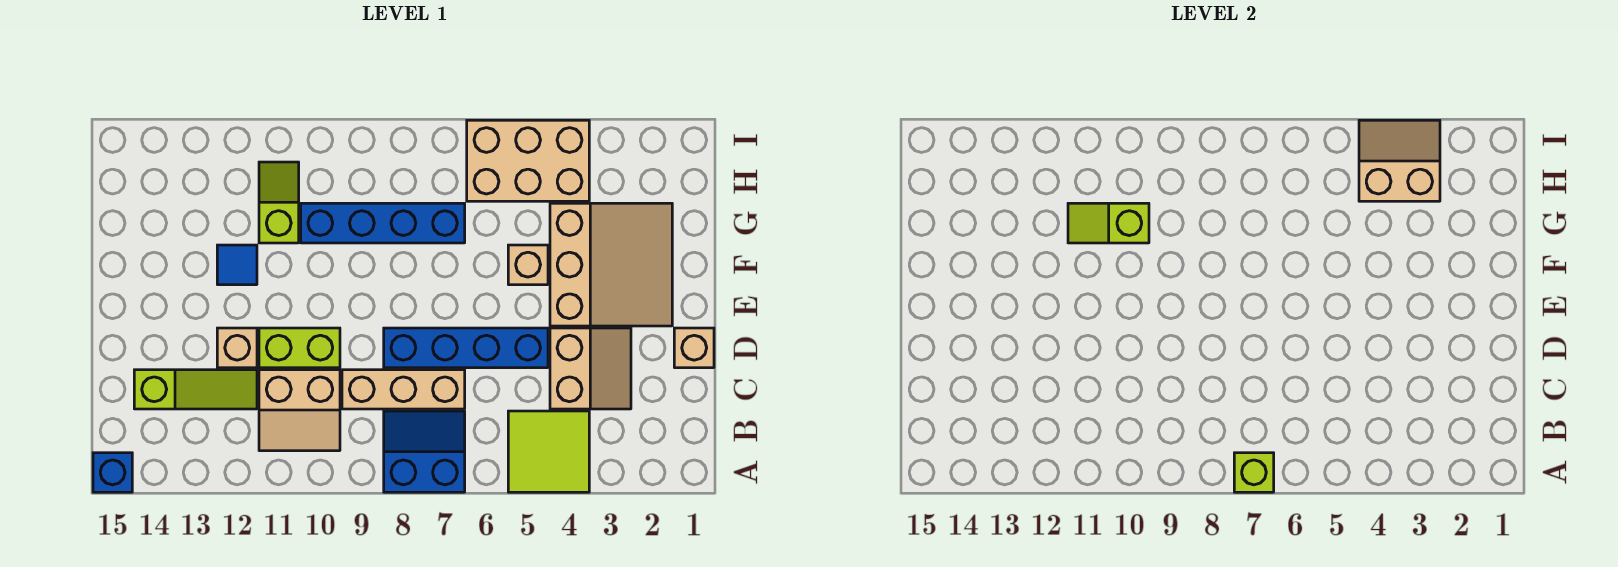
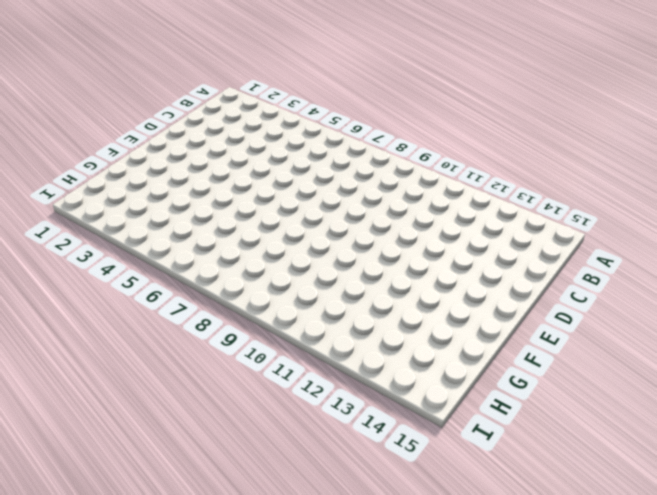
none -> lime tile A4:B5 level 1
none -> blue slope A7:B8 level 1 top A
none -> blue brick A15 level 1

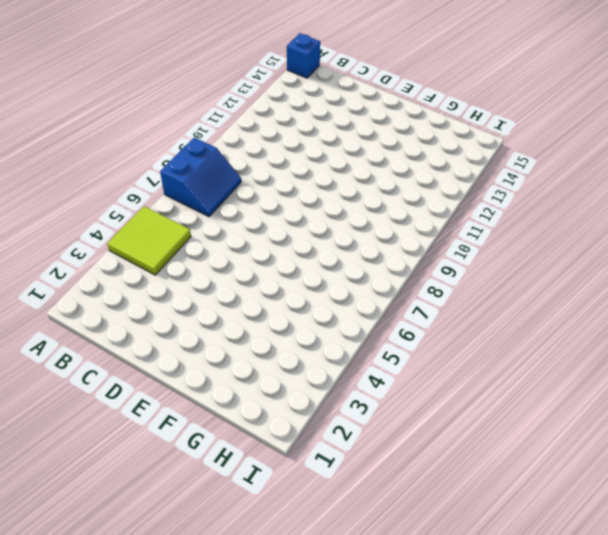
none -> tan slope B10:C11 level 1 top C
none -> tan slope C3:D4 level 1 top 4
none -> tan brick C7:C9 level 1

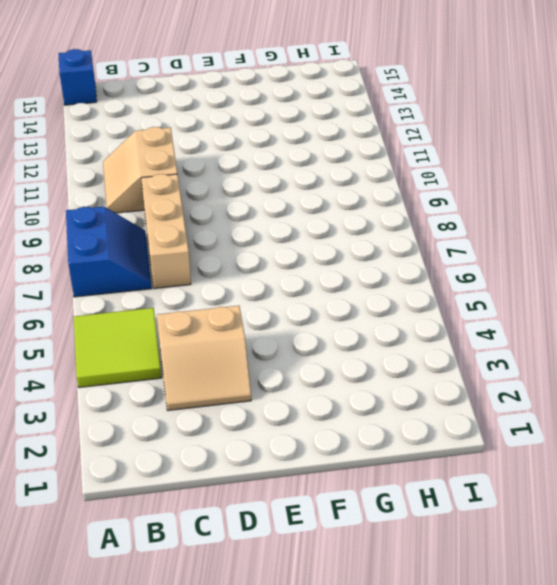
none -> lime slope C12:C14 level 1 top 14
none -> tan brick D1 level 1
none -> blue brick D5:D8 level 1

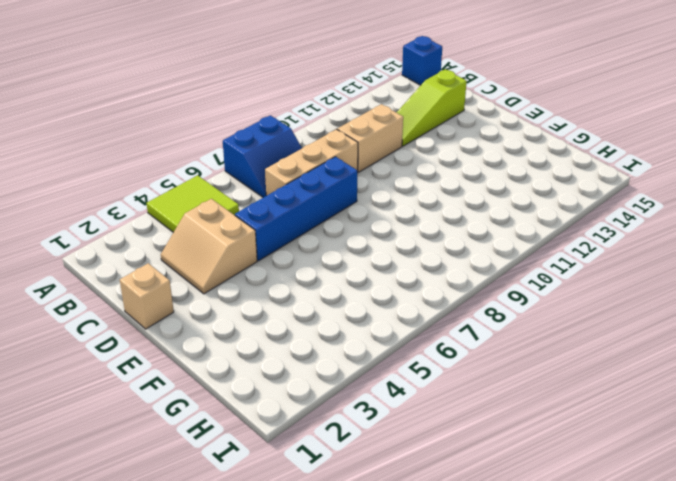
none -> lime brick D10:D11 level 1
none -> tan brick D12 level 1
none -> tan slope E2:G4 level 1 top 4

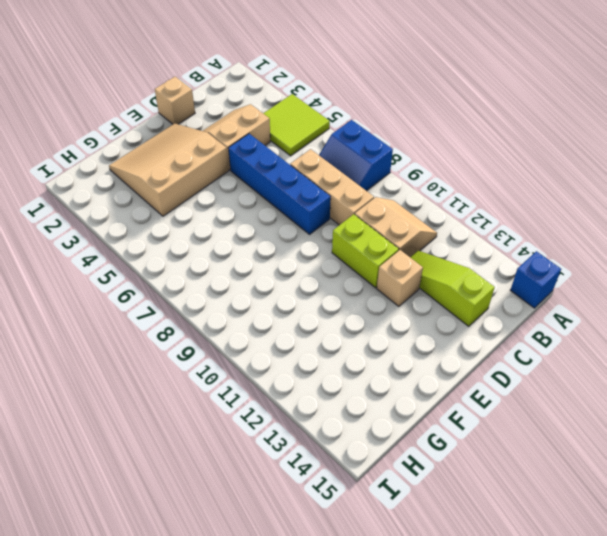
none -> tan brick F5 level 1
none -> blue tile F12 level 1
none -> blue brick G7:G10 level 1

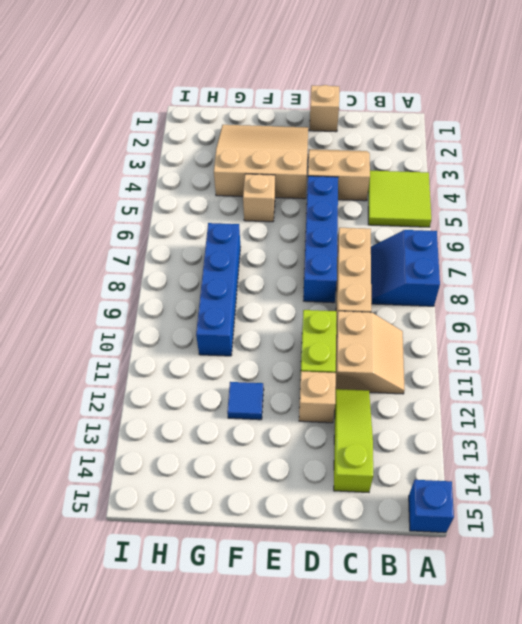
none -> lime slope G11:H11 level 1 top G
none -> tan brick H4:I6 level 1
none -> lime brick A7 level 2

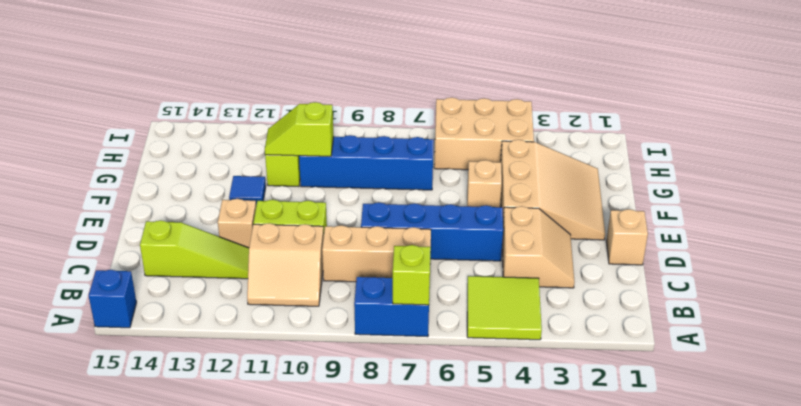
none -> tan slope H3:I4 level 2 top H

